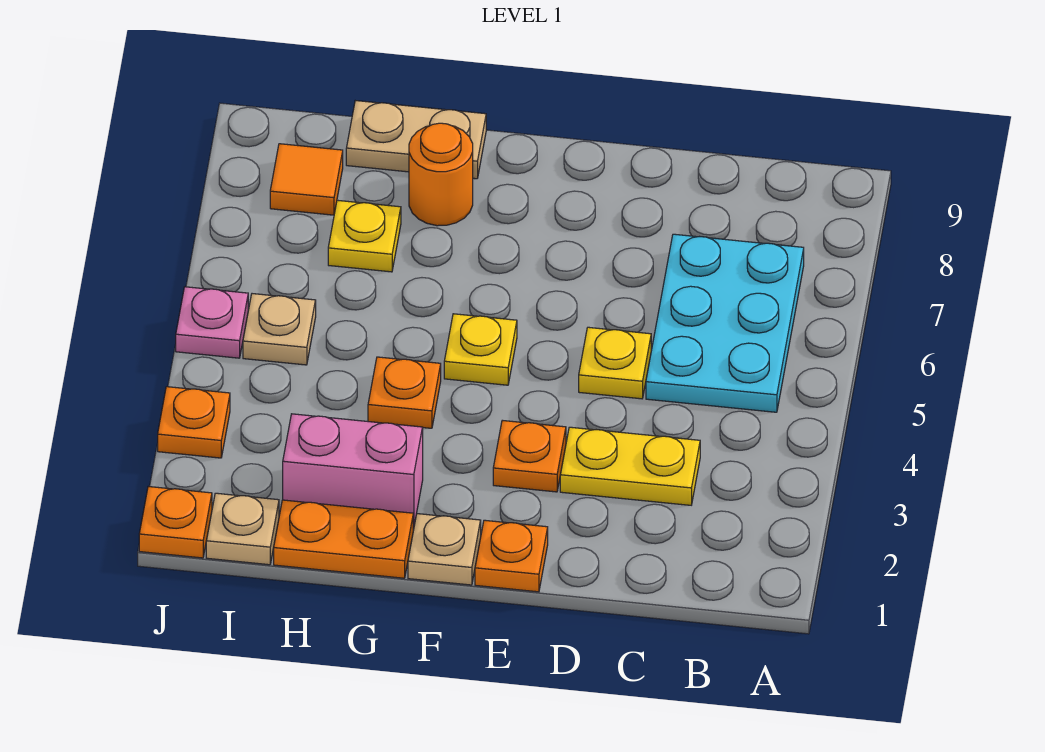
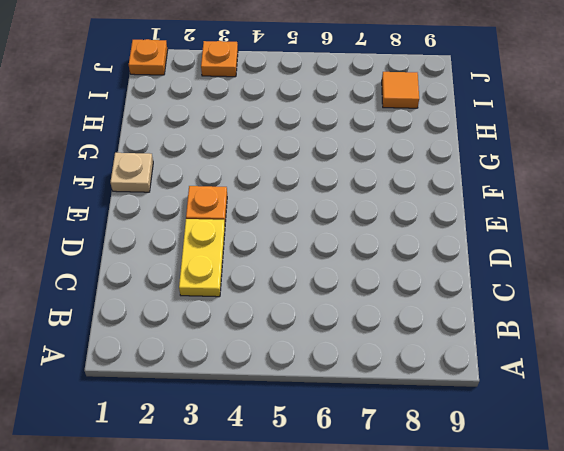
none -> cyan plate B5:C7 level 1
none -> yellow plate D5 level 1
none -> orange plate E1 level 1

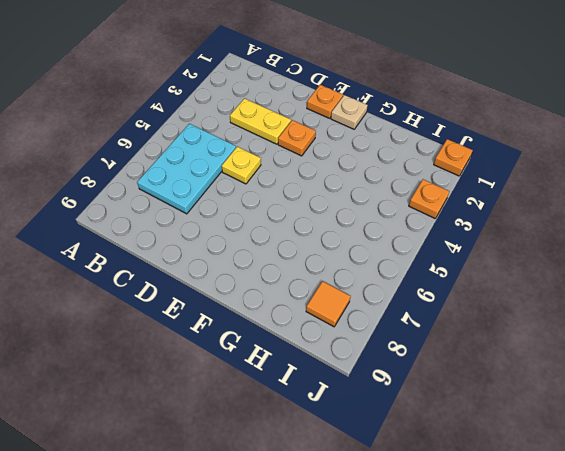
none -> yellow plate F5 level 1
none -> orange plate G1:H1 level 1
none -> pink brick G2:H2 level 1

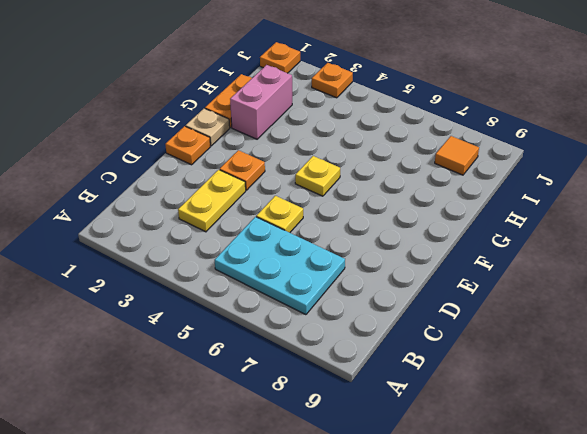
none -> orange plate G4 level 1
none -> orange round brick G8 level 1
none -> tan plate G9:H9 level 1

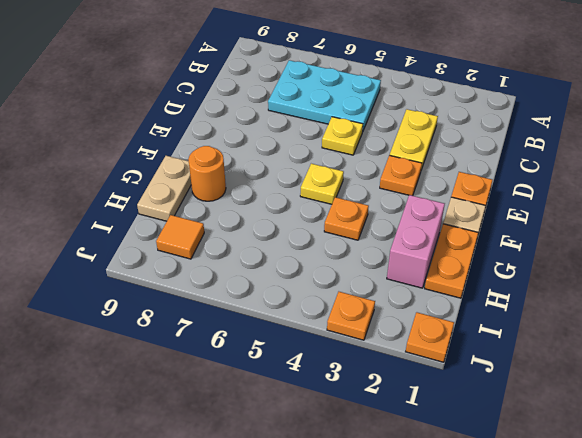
none -> yellow plate H7 level 1
none -> tan plate I1 level 1
none -> tan plate I5 level 1

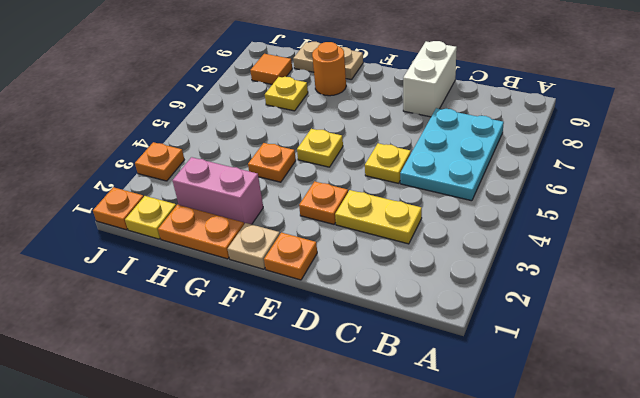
white brick D8:D9 level 1 -> none
yellow plate I1 level 1 -> tan plate I1 level 1
none -> tan plate I5 level 1
none -> pink plate J5 level 1

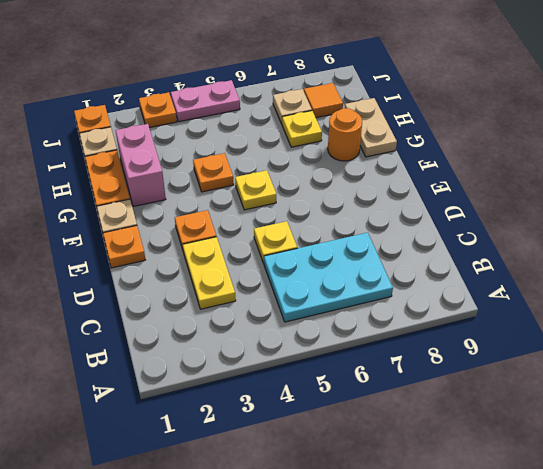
tan plate I7 level 1 -> tan plate I5 level 1
pink plate J4:J5 level 1 -> pink plate J5 level 1

